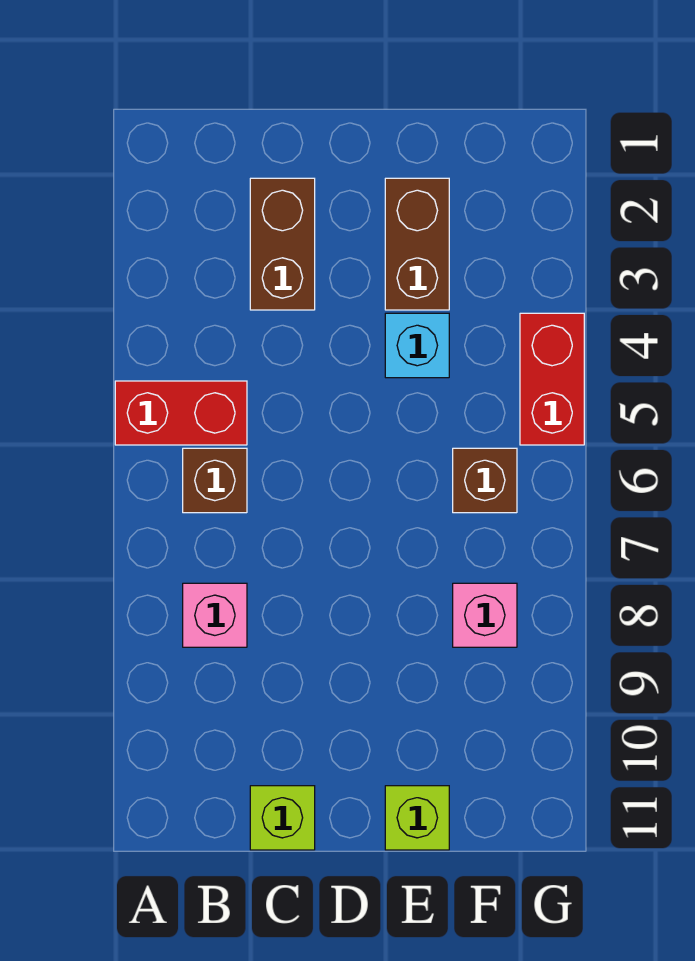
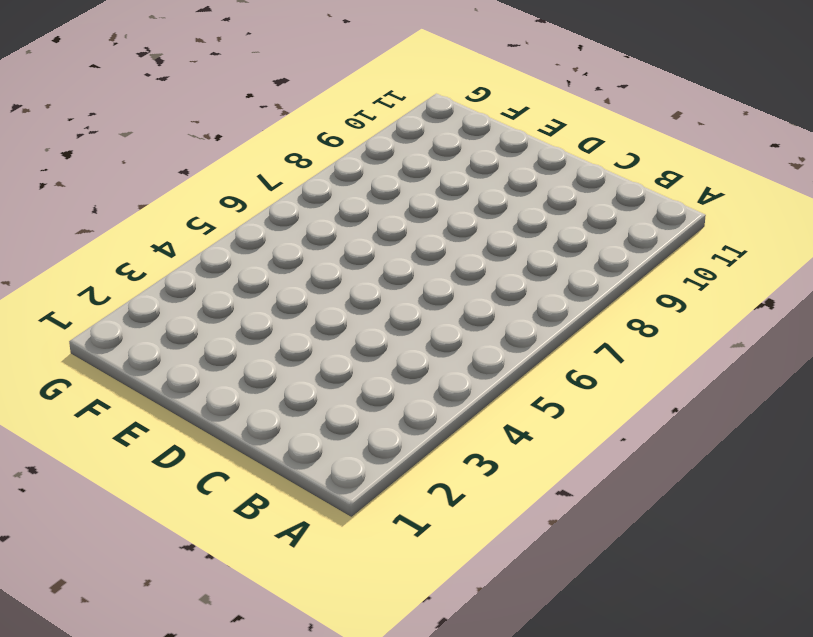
none -> red brick A5:B5 level 1
none -> brown brick B6 level 1

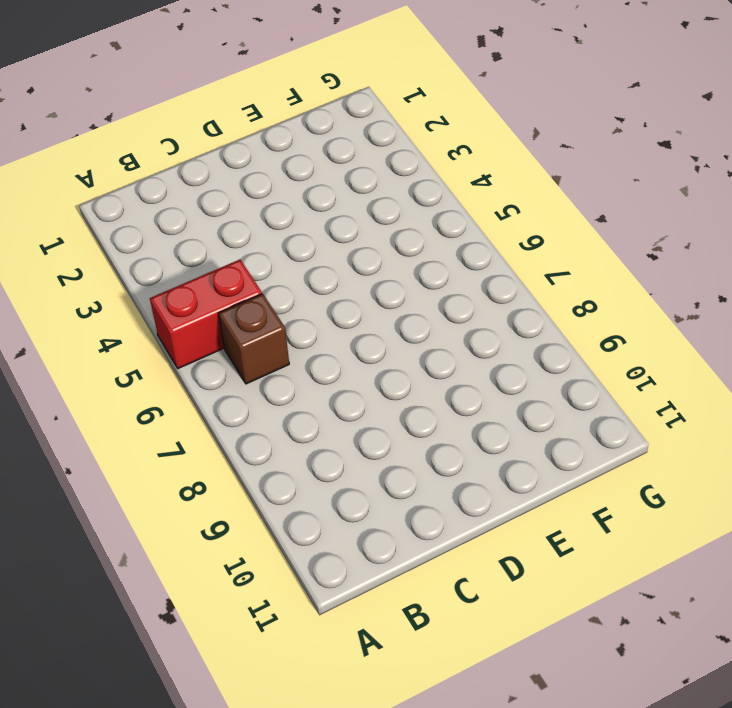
none -> pink brick B8 level 1
none -> brown brick C2:C3 level 1

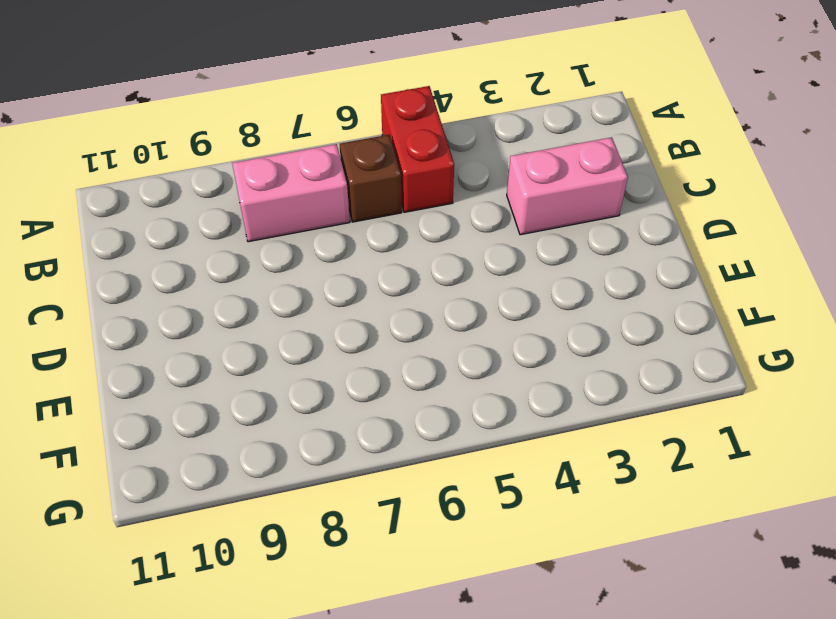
pink brick B7:B8 level 1 -> pink brick B8 level 1
pink brick C2:C3 level 1 -> brown brick C2:C3 level 1
none -> lime brick C11 level 1
none -> brown brick E2:E3 level 1

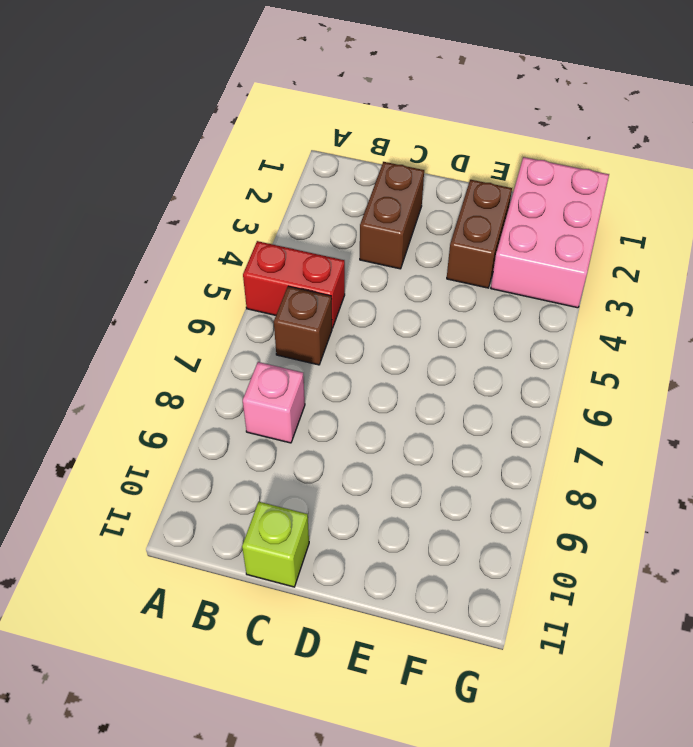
pink brick F1:G3 level 1 -> none
none -> cyan brick E4 level 1
none -> lime brick E11 level 1

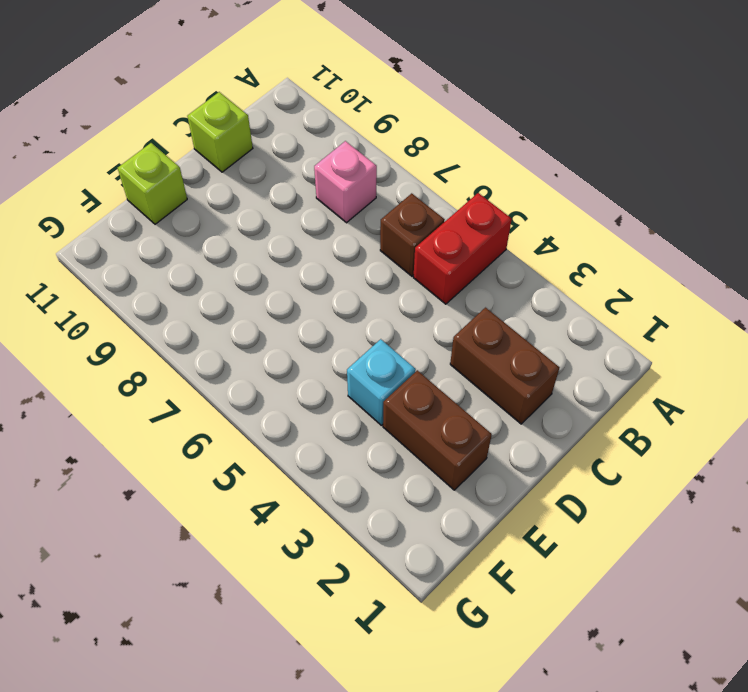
none -> brown brick F6 level 1
none -> pink brick F8 level 1

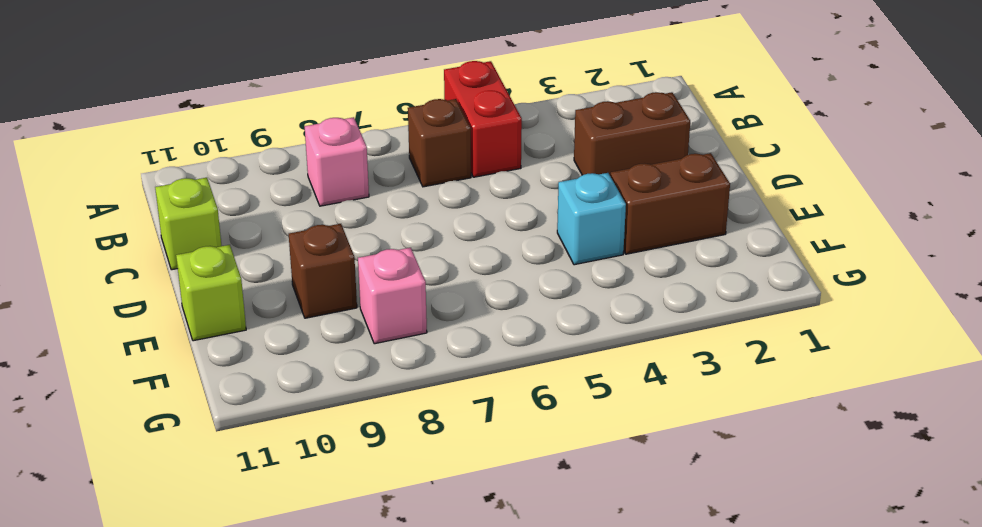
brown brick E9 level 1 -> brown brick F6 level 1
none -> red brick G4:G5 level 1

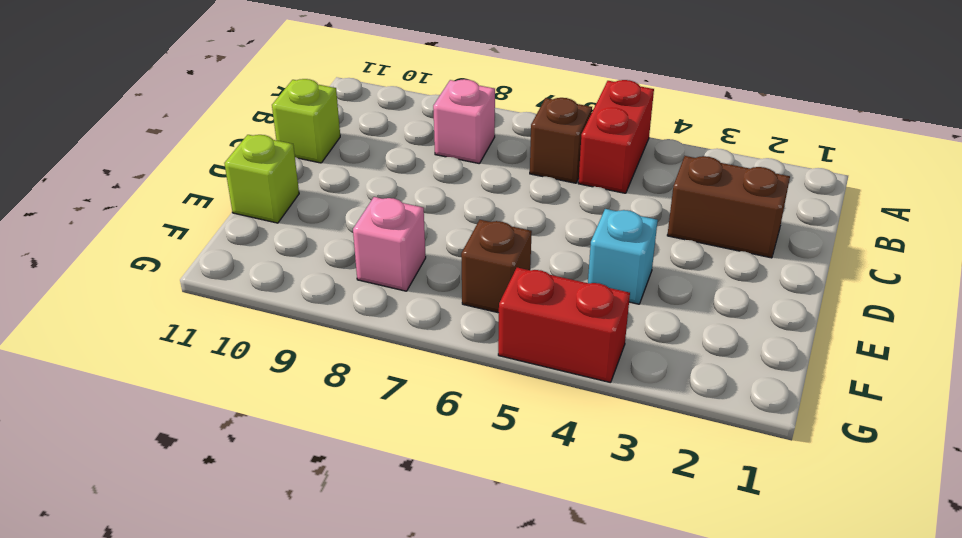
none -> brown brick E2:E3 level 1

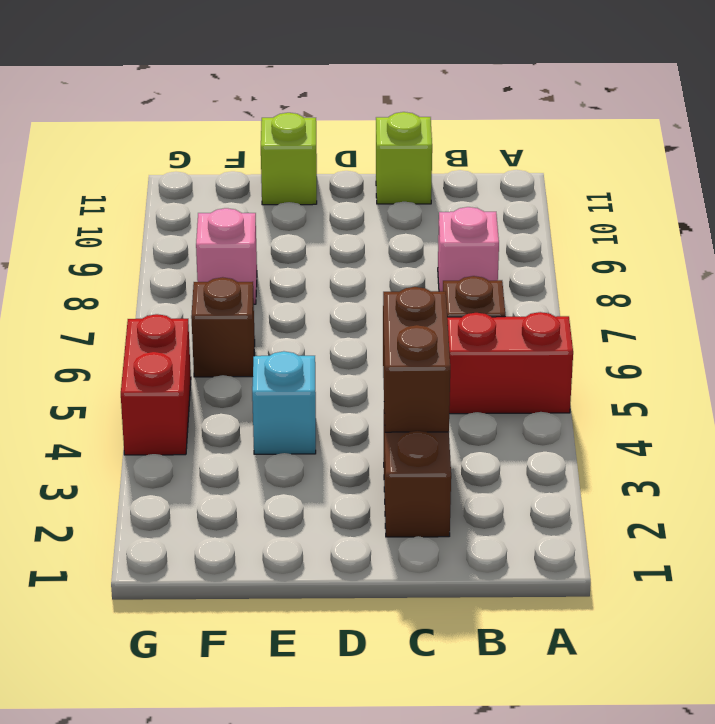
brown brick C3:C4 level 2 -> brown brick E2:E3 level 1

